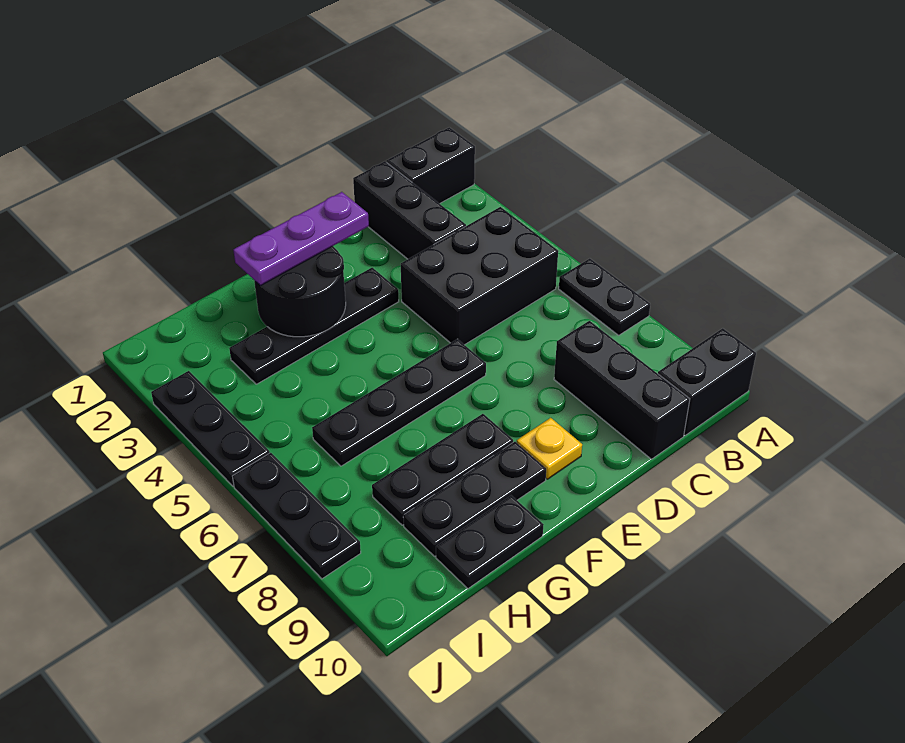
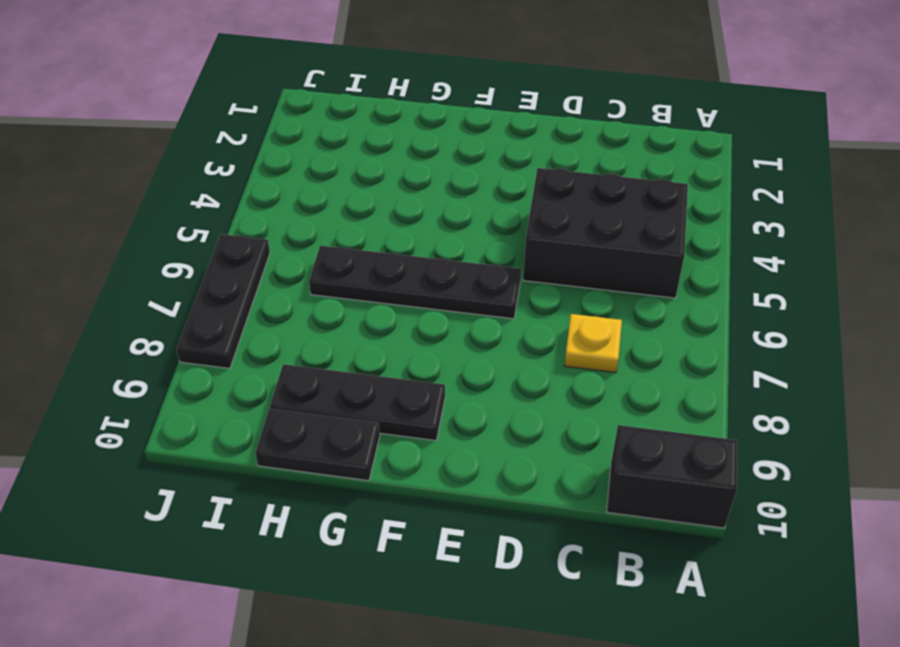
yellow plate C7 level 1 -> yellow plate E9 level 1
none -> black brick A1:B1 level 1
none -> black plate A6:A7 level 1
none -> black brick C1:C3 level 1

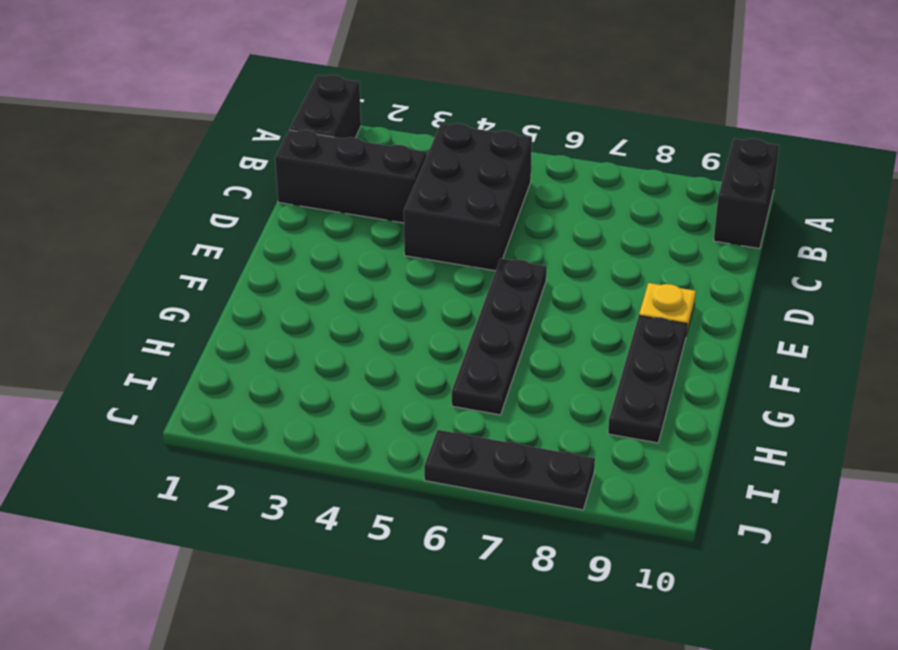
none -> black plate A6:A7 level 1
none -> black brick C8:C10 level 1
none -> black plate E3:H3 level 1

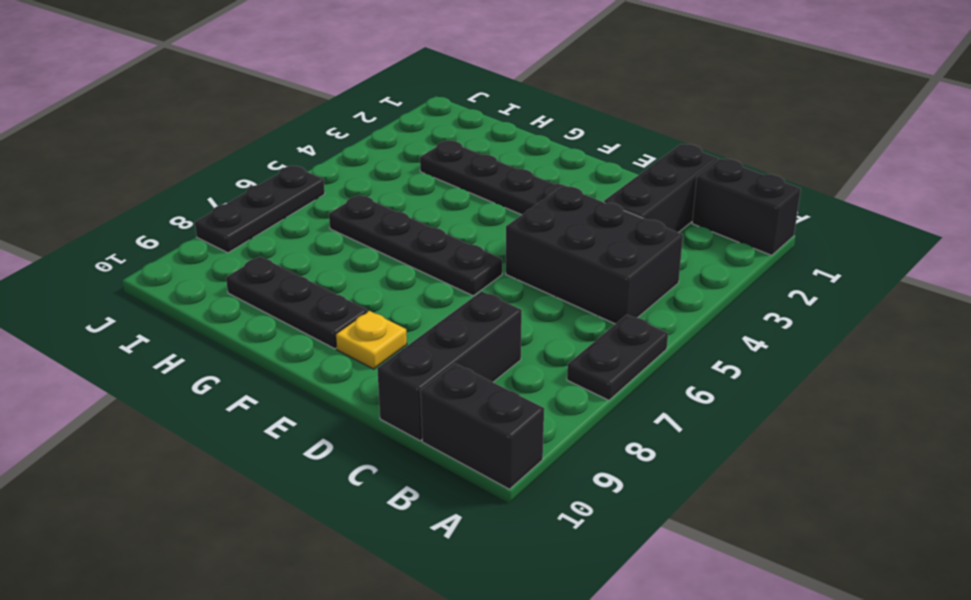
none -> black plate F8:H8 level 1
none -> black plate G10:H10 level 1
none -> black plate J3:J5 level 1

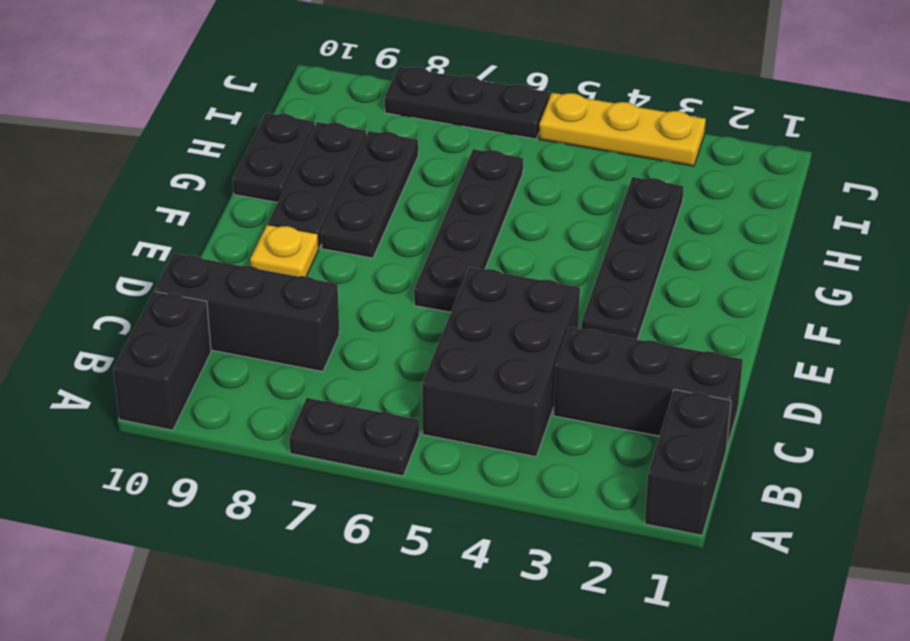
yellow plate J3:J5 level 1 -> black plate J3:J5 level 1
none -> black round brick F2:G3 level 2
none -> purple plate E2:G2 level 3

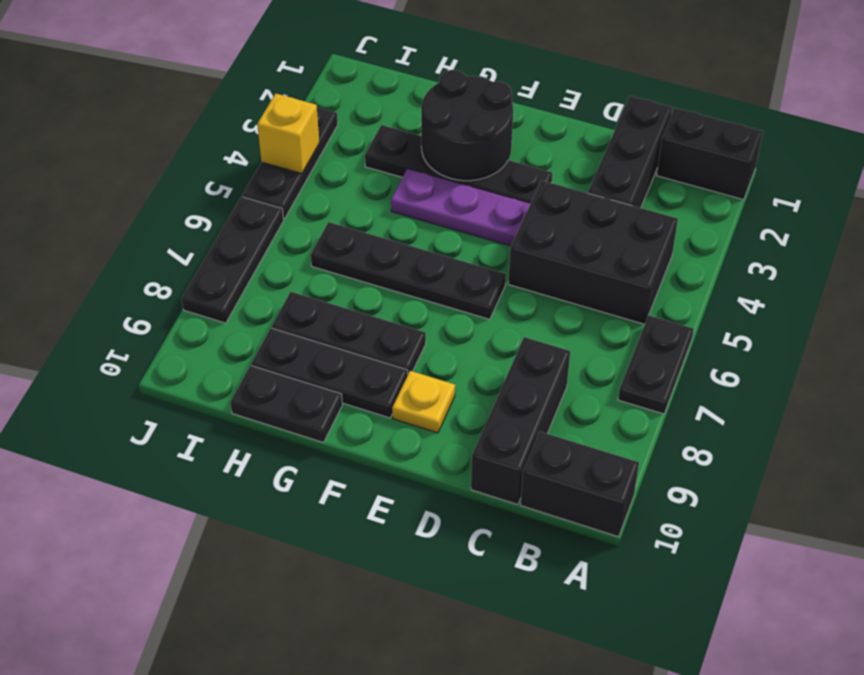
purple plate E4:G4 level 1 -> purple plate E2:G2 level 3
yellow brick J4 level 2 -> none

